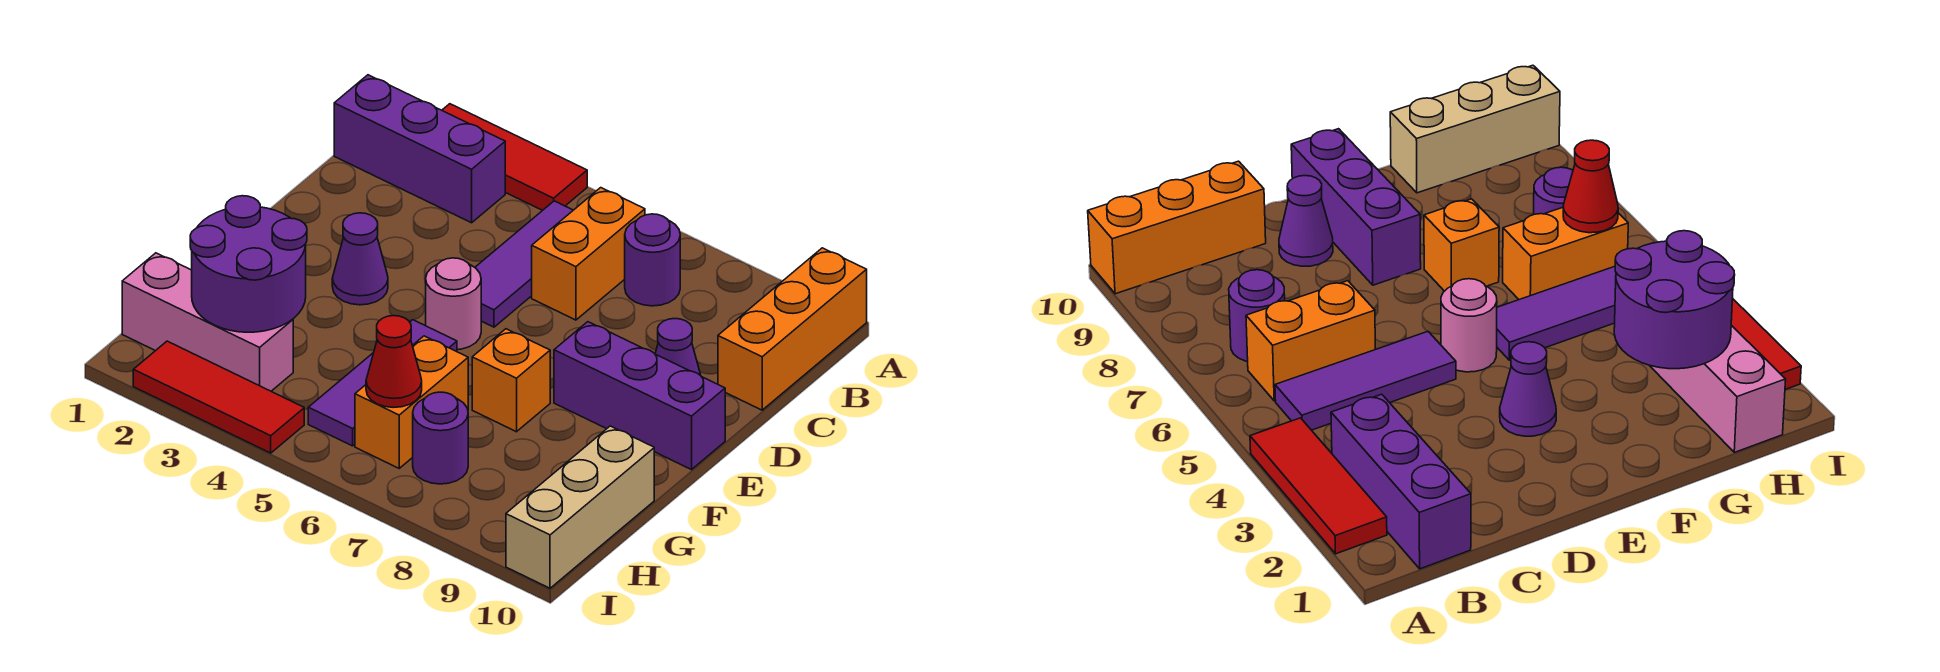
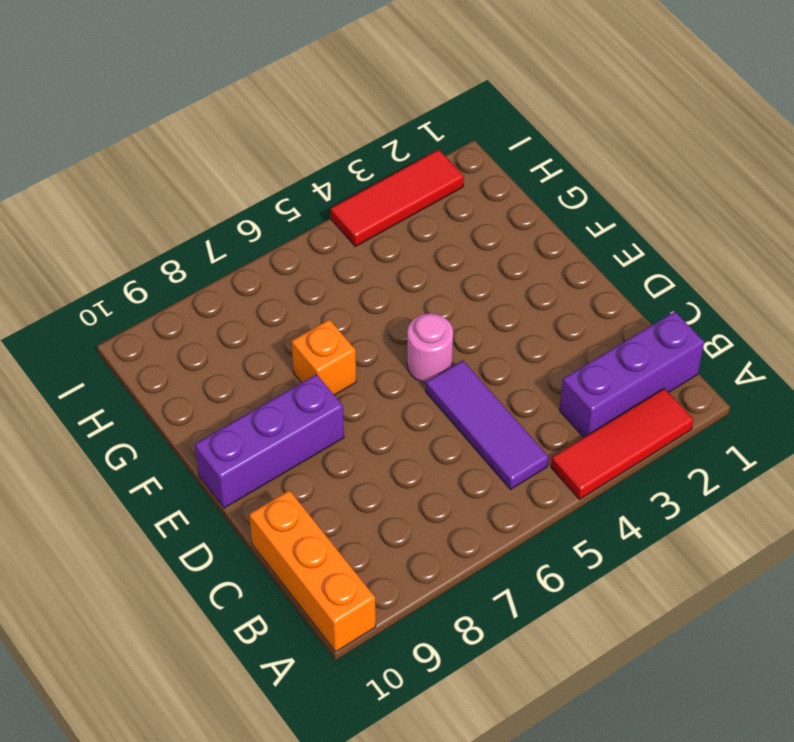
none -> orange brick B6:C6 level 1
none -> purple round brick B7 level 1
none -> purple cone D9 level 1

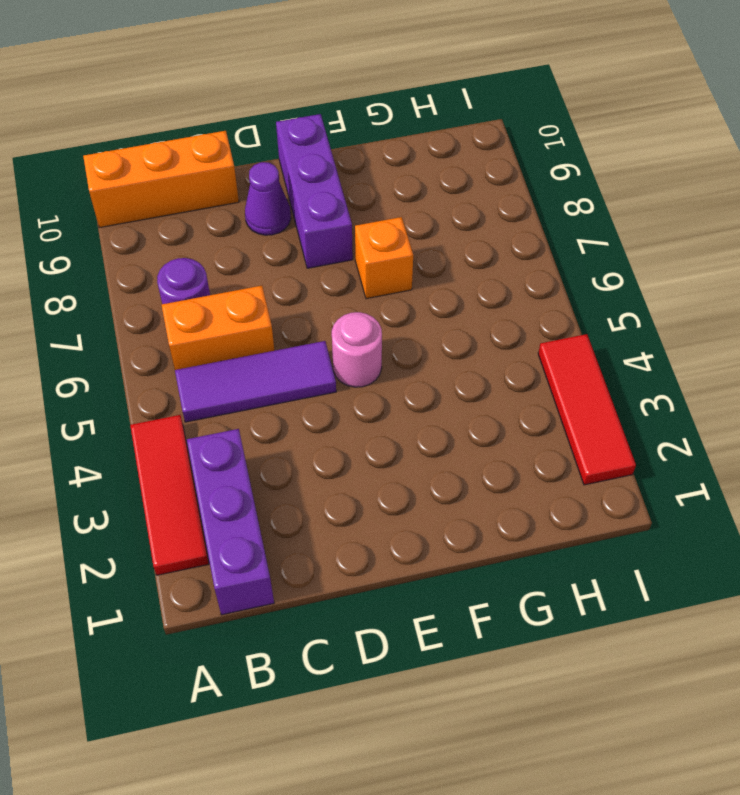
none -> purple cone E3 level 1
none -> purple tile F5:H5 level 1
none -> orange brick G6:H6 level 1

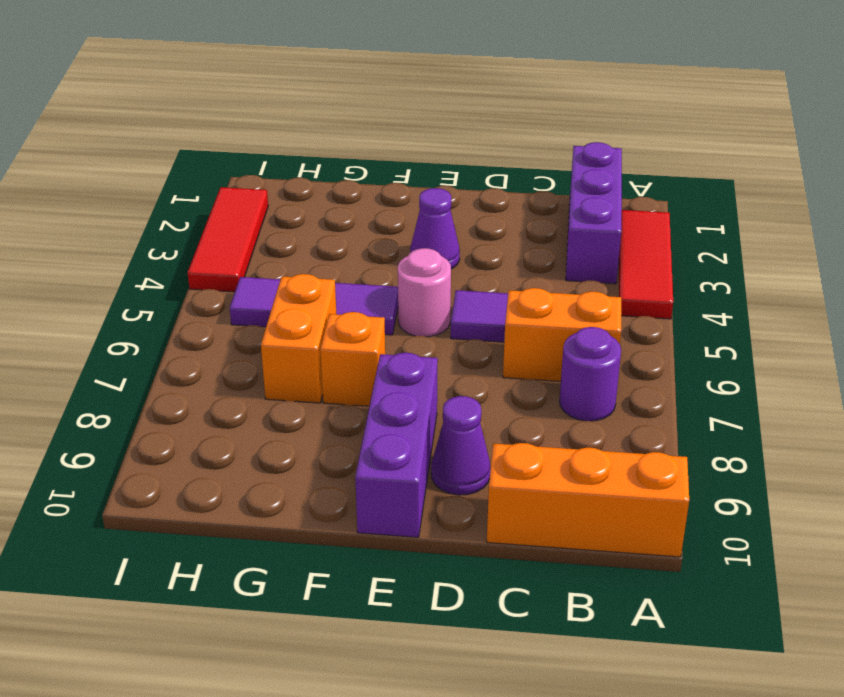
orange brick G6:G7 level 1 -> orange brick G6:H6 level 1
none -> tan brick G10:I10 level 1
none -> pink brick H1:H3 level 1
none -> purple round brick H7 level 1

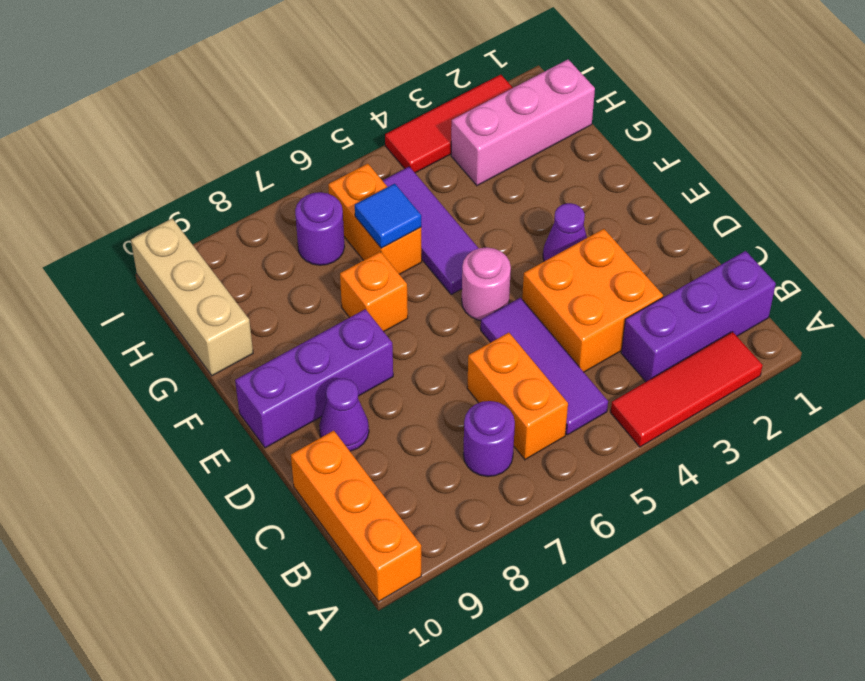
orange brick C3:D4 level 1 -> none
blue tile G6 level 2 -> none
none -> purple round brick G2:H3 level 2
none -> red cone H6 level 2

